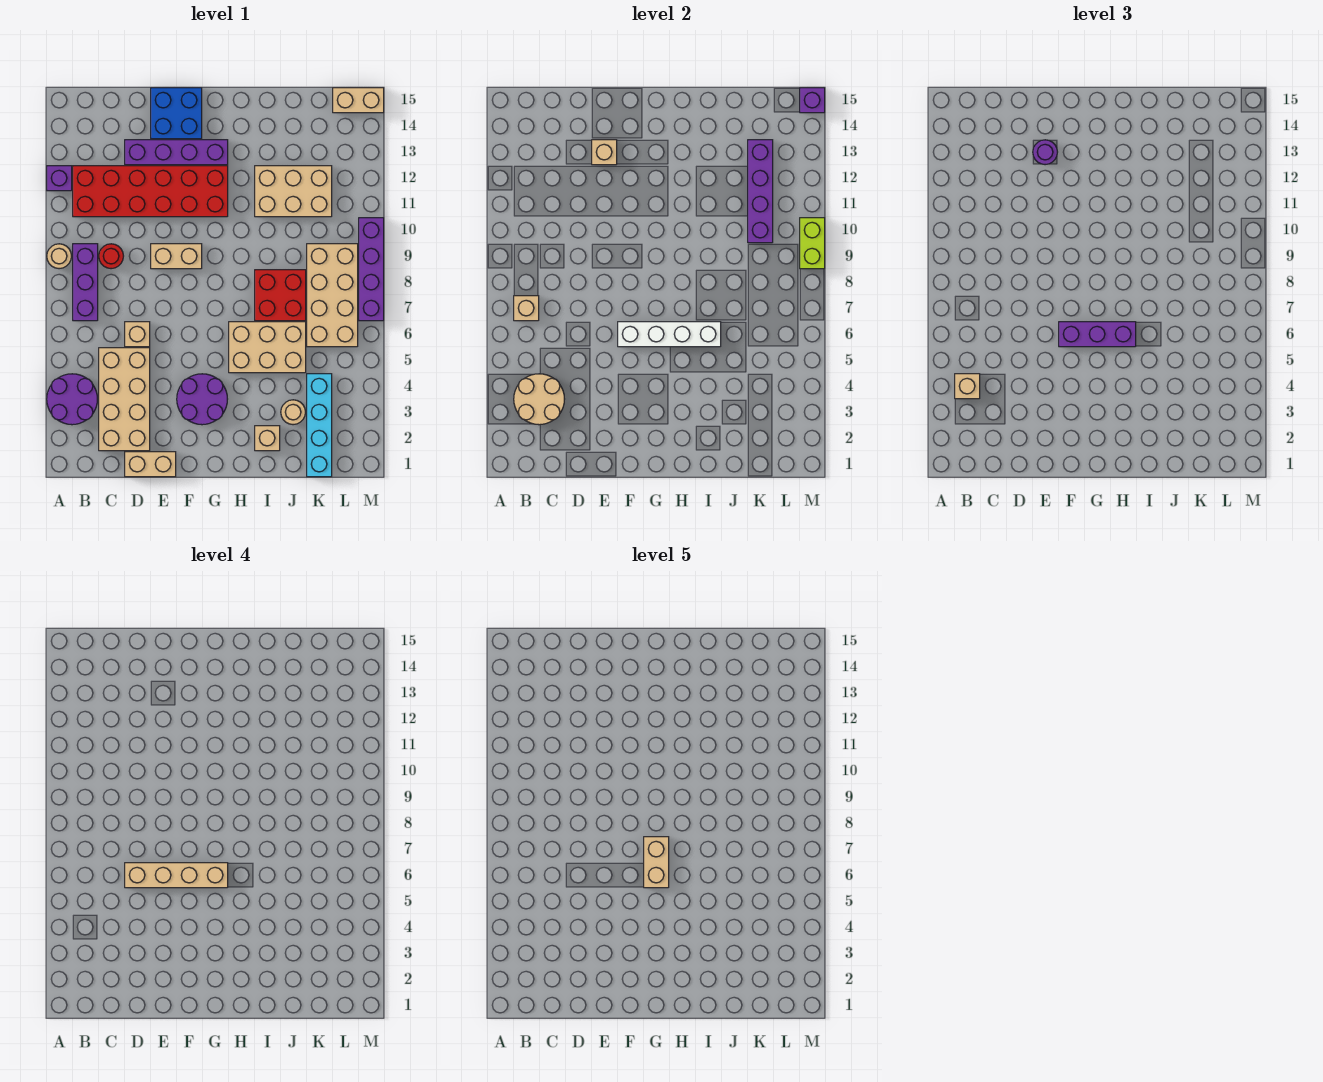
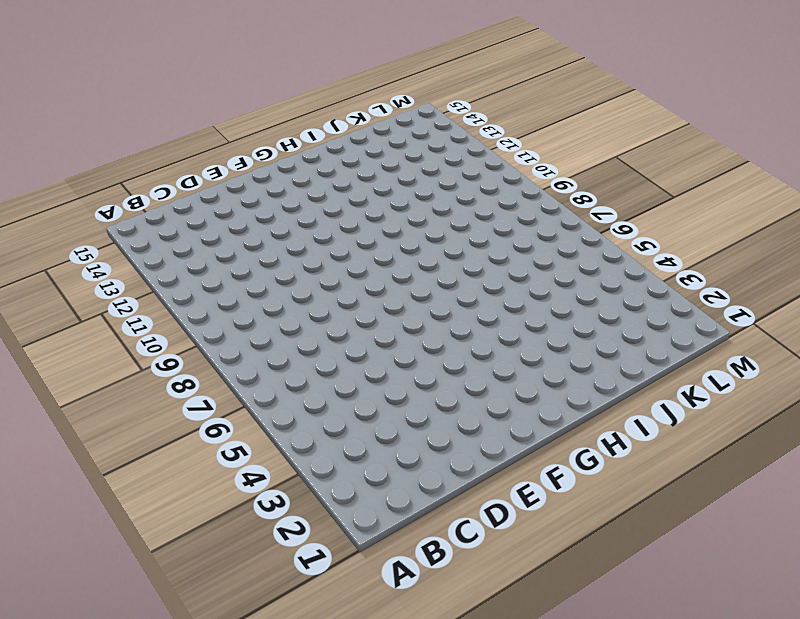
none -> purple round brick A3:B4 level 1
none -> tan round brick A9 level 1
none -> purple brick A12 level 1
none -> purple brick B7:B9 level 1

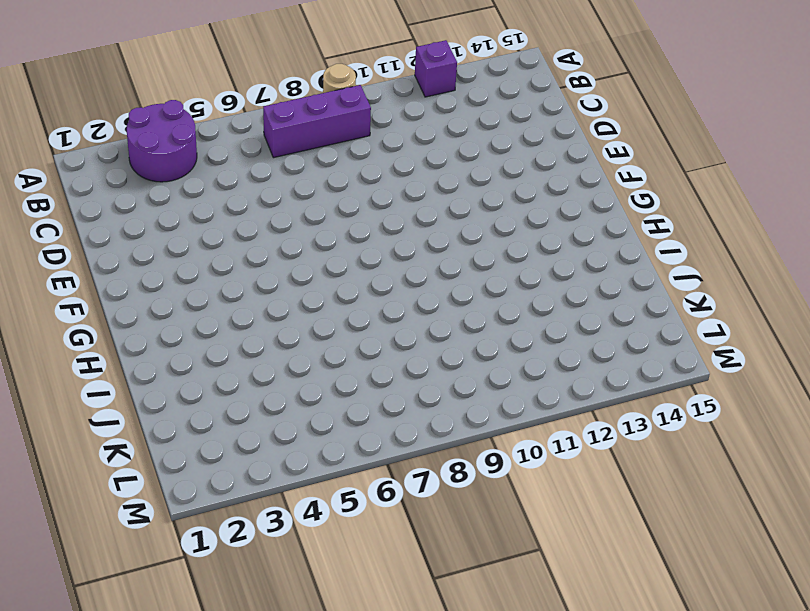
none -> red brick B11:G12 level 1
none -> tan brick C2:D5 level 1
none -> red round brick C9 level 1
none -> tan brick D1:E1 level 1

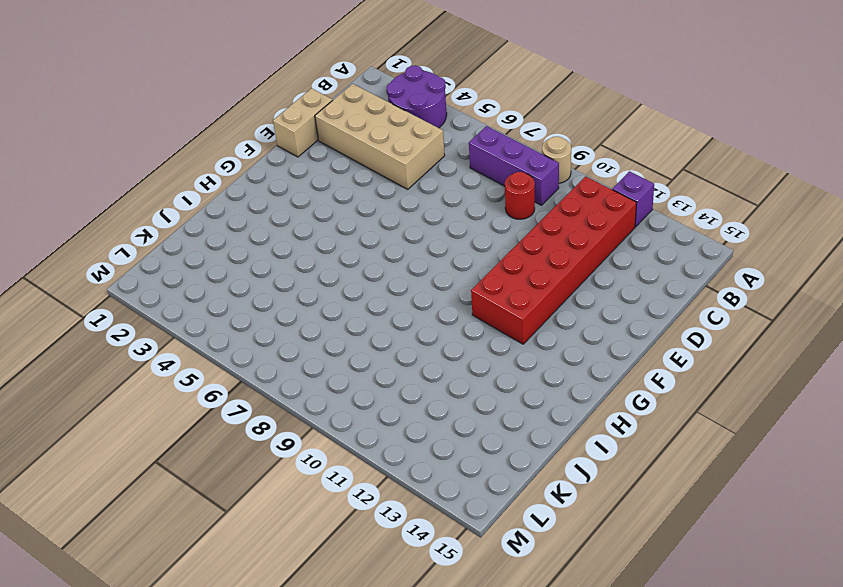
none -> tan brick D6 level 1
none -> purple brick D13:G13 level 1
none -> tan brick E9:F9 level 1
none -> blue brick E14:F15 level 1

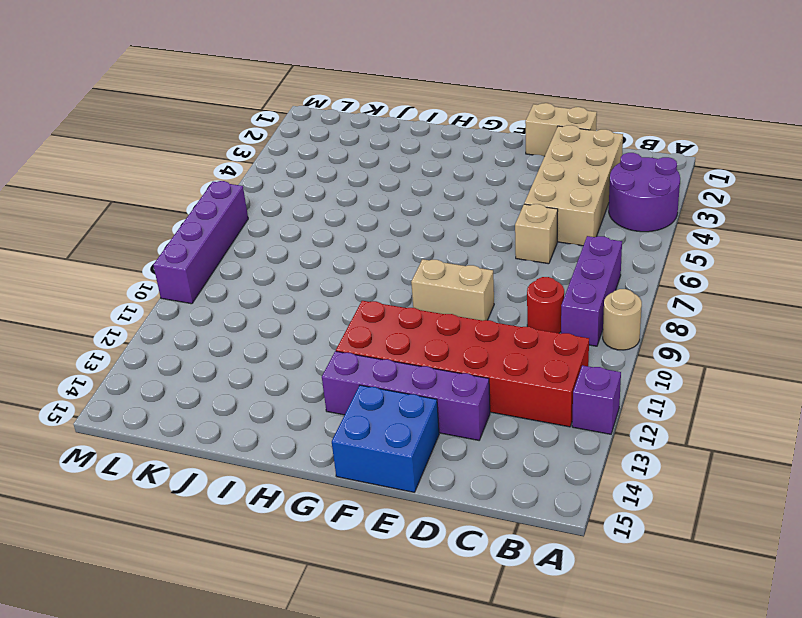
none -> purple round brick F3:G4 level 1
none -> tan brick H5:J6 level 1
none -> tan brick I2 level 1
none -> red brick I7:J8 level 1

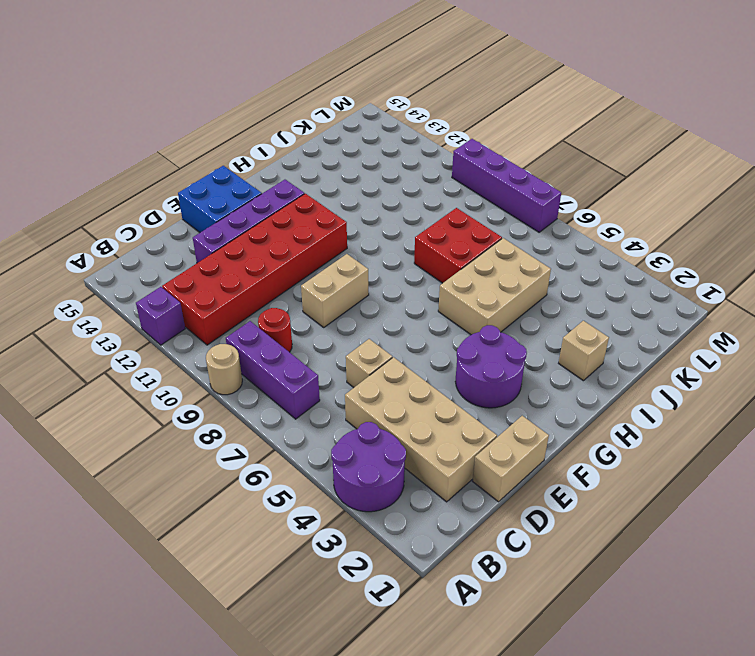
none -> tan brick I11:K12 level 1
none -> tan round brick J3 level 1
none -> cyan brick K1:K4 level 1
none -> tan brick K6:L9 level 1

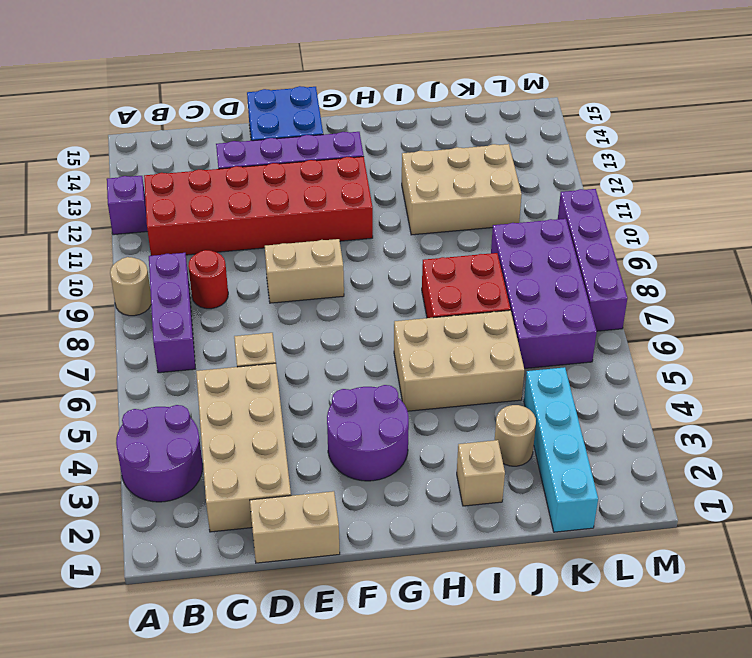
purple brick K6:L9 level 1 -> tan brick K6:L9 level 1
none -> tan brick L15:M15 level 1
none -> tan round brick B3:C4 level 2
none -> tan brick B7 level 2
none -> tan brick E13 level 2

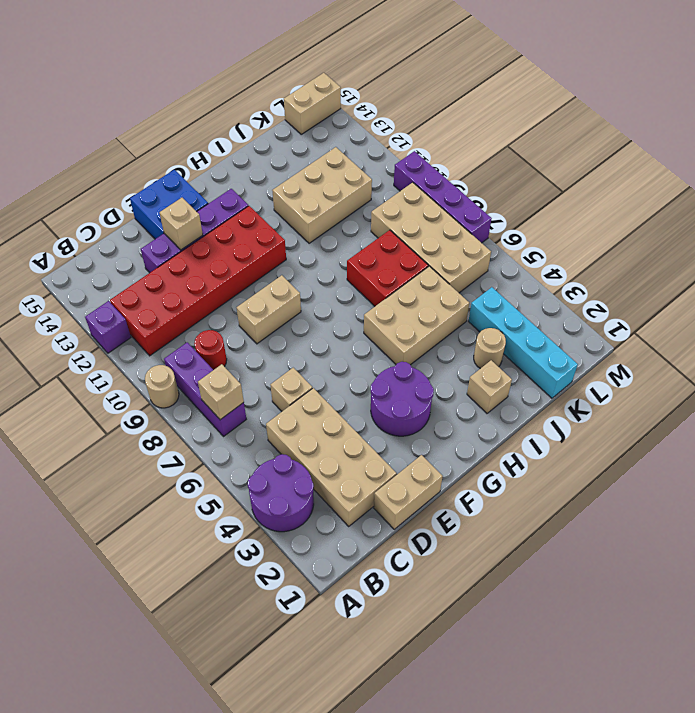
none -> tan round brick B3:C4 level 2
none -> white brick F6:I6 level 2
none -> purple brick K10:K13 level 2
none -> lime brick M9:M10 level 2

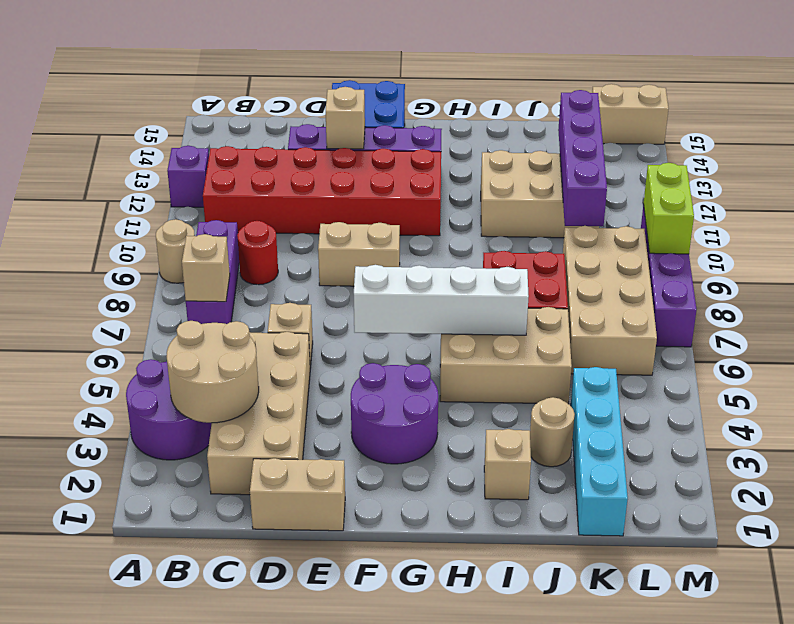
none -> purple brick M15 level 2
none -> tan brick B4 level 3
none -> purple round brick E13 level 3
none -> purple brick F6:H6 level 3

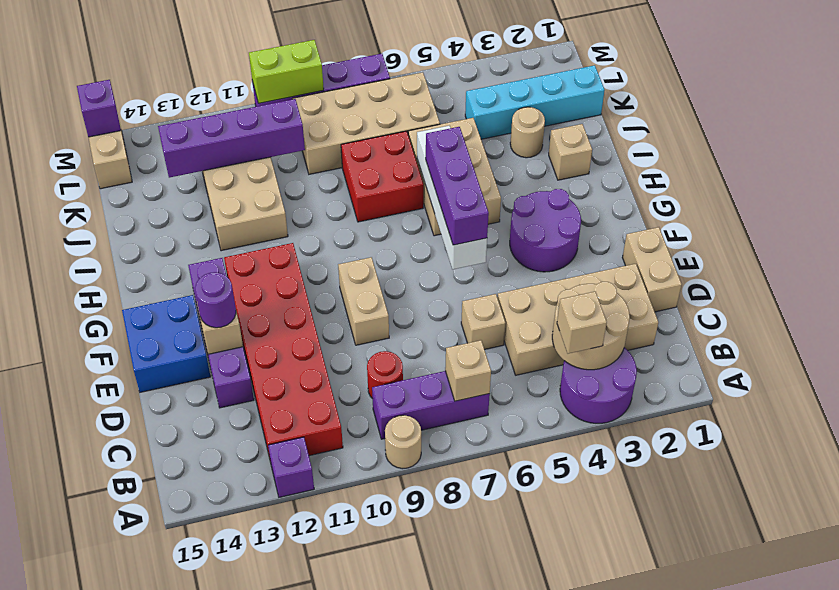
none -> tan brick D6:G6 level 4
none -> tan brick G6:G7 level 5

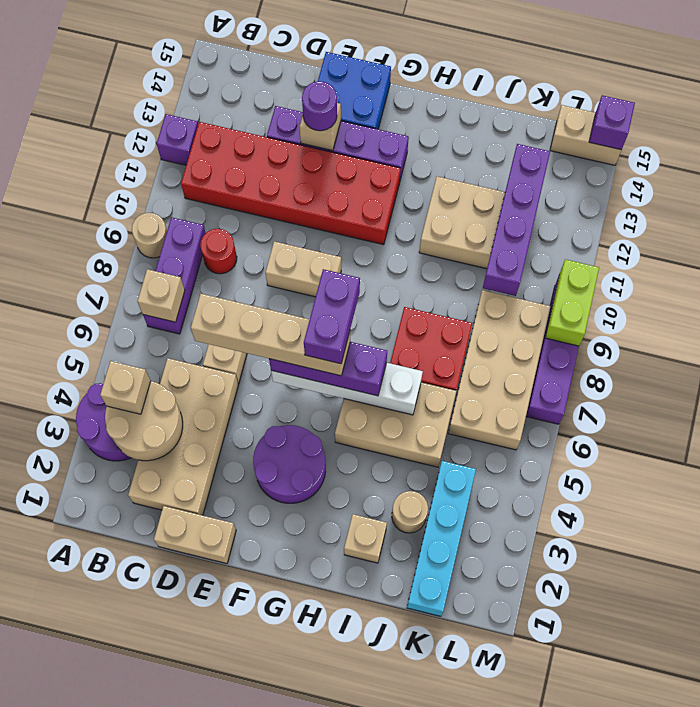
purple brick G6:G7 level 5 -> tan brick G6:G7 level 5

